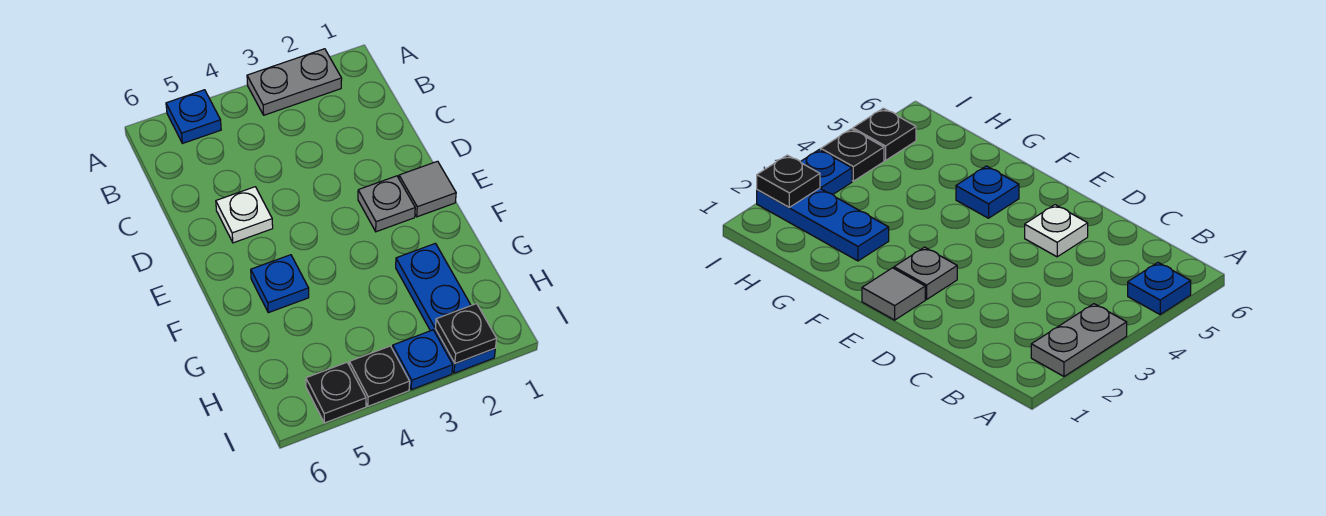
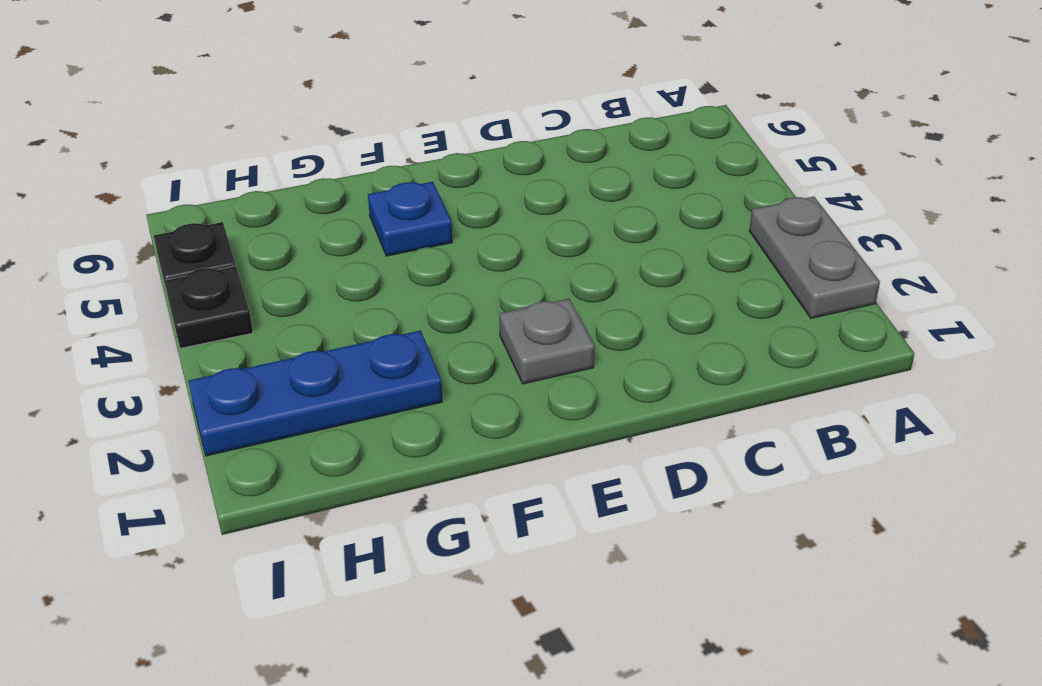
none -> blue plate A5 level 1
none -> white plate D5 level 1

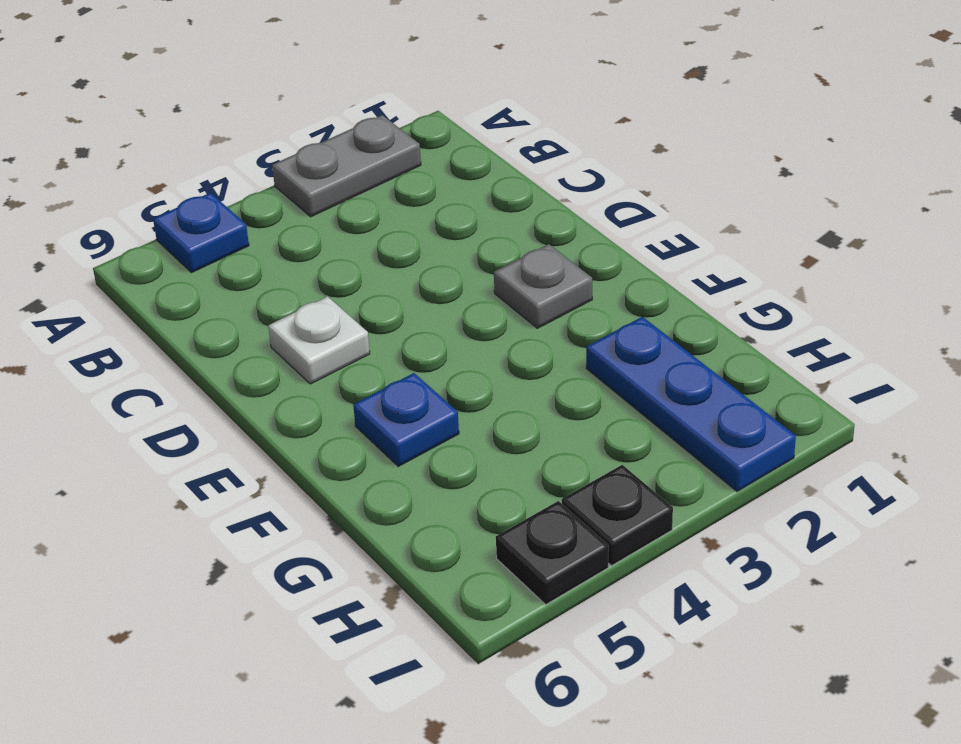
none -> grey tile E1 level 1
none -> blue plate I3 level 1

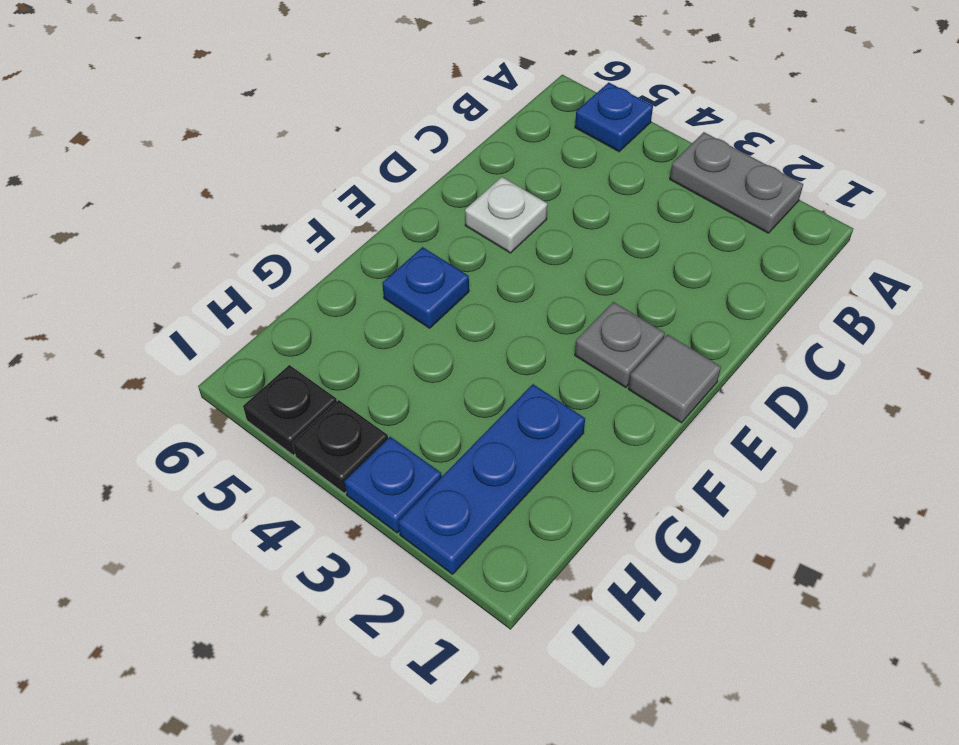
none -> black plate I2 level 2

